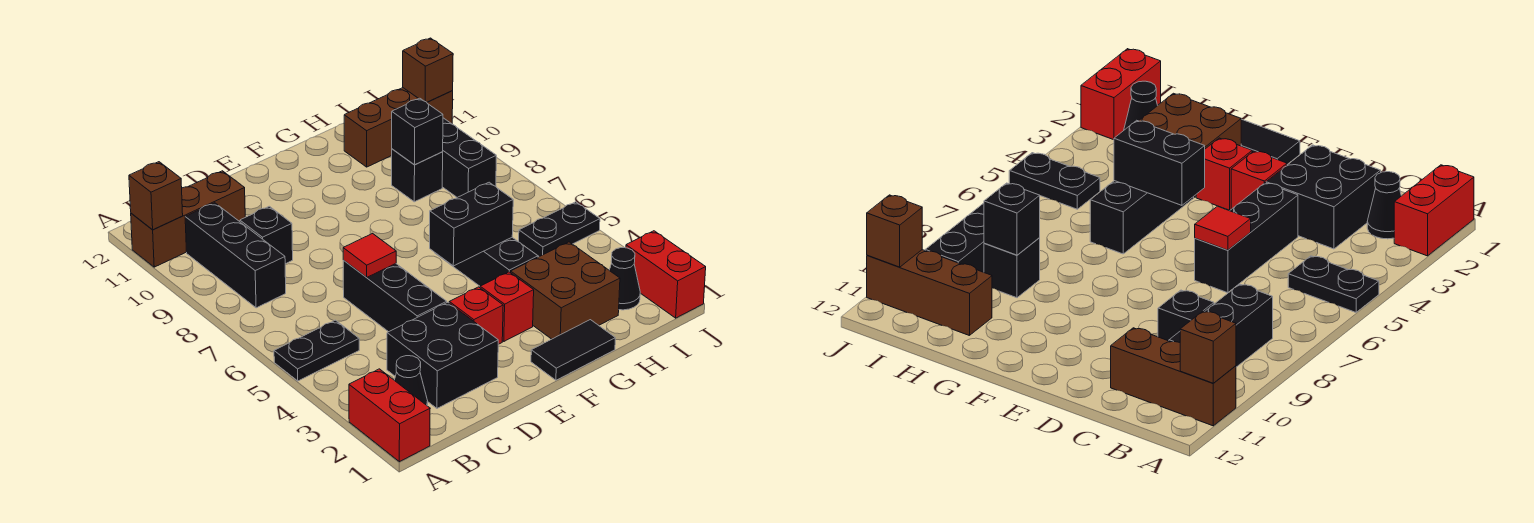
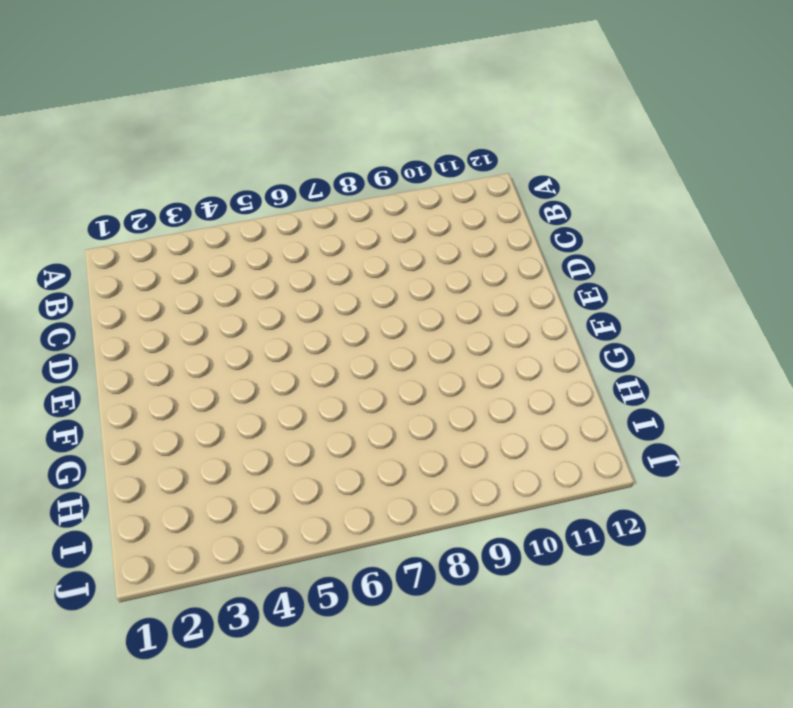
none -> red brick A1:A2 level 1
none -> black plate A5:B5 level 1
none -> brown brick A11:C11 level 1

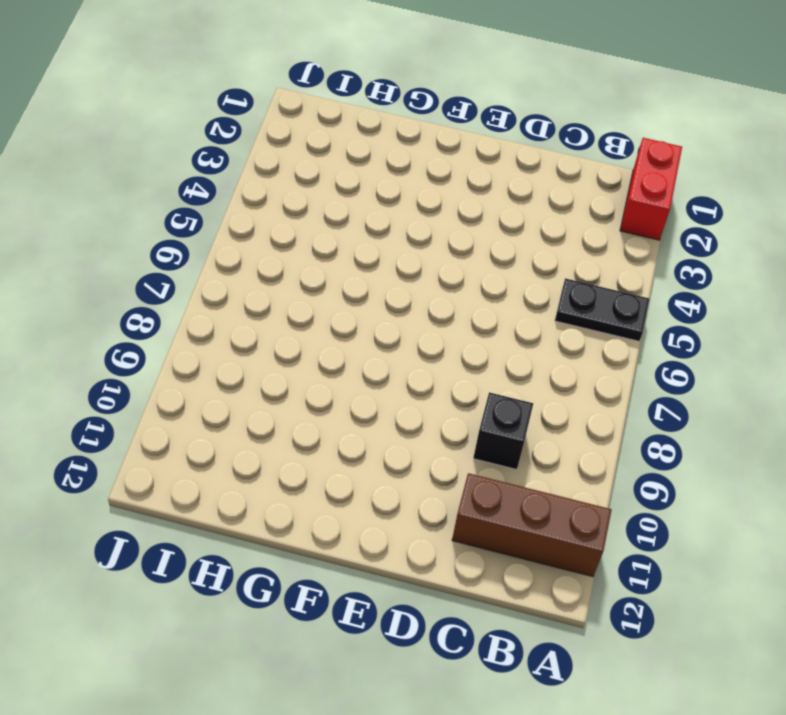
none -> black cone B2 level 1
none -> black brick B8:B10 level 1
none -> black brick C2:D3 level 1

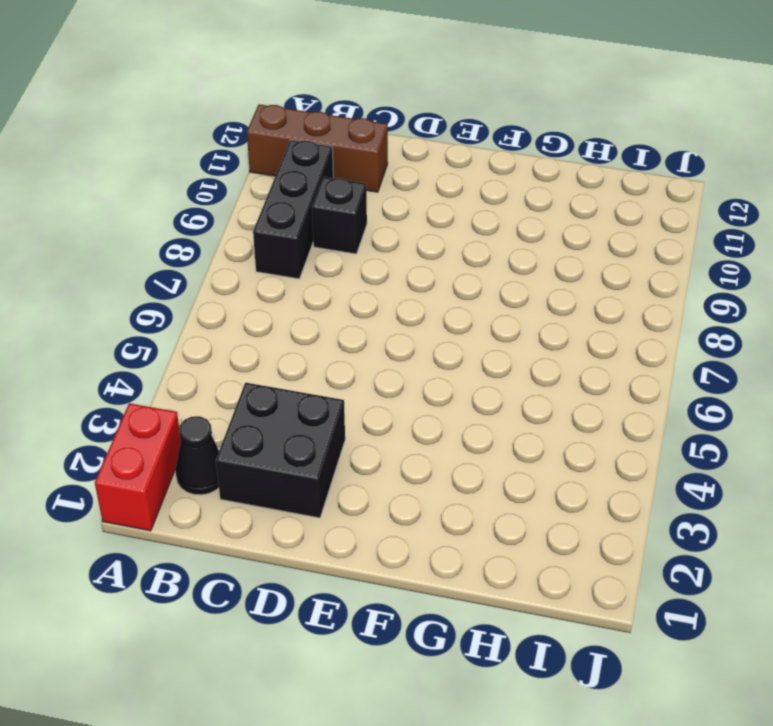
none -> black plate A5:B5 level 1
none -> black brick D4:D6 level 1
none -> red brick E3 level 1

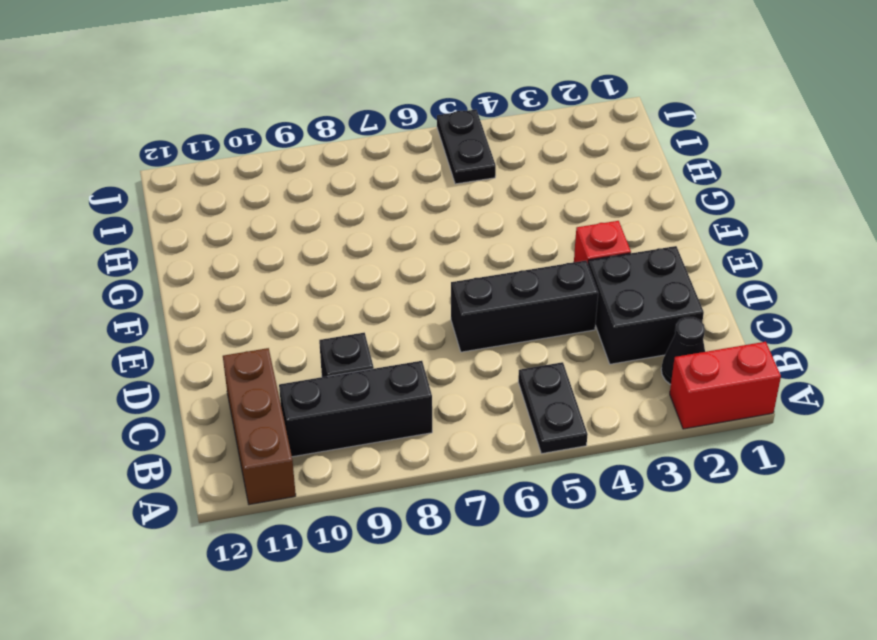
none -> black tile F1:G1 level 1
none -> red brick F3 level 1
none -> brown brick G2:H3 level 1

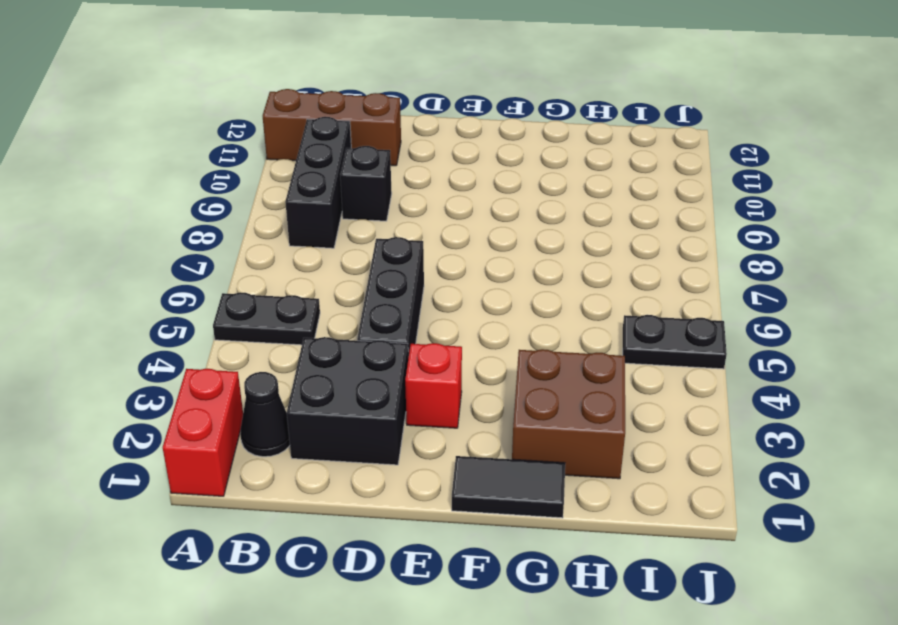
none -> red brick F3 level 1
none -> black brick G4:G6 level 1
none -> black brick H9 level 1

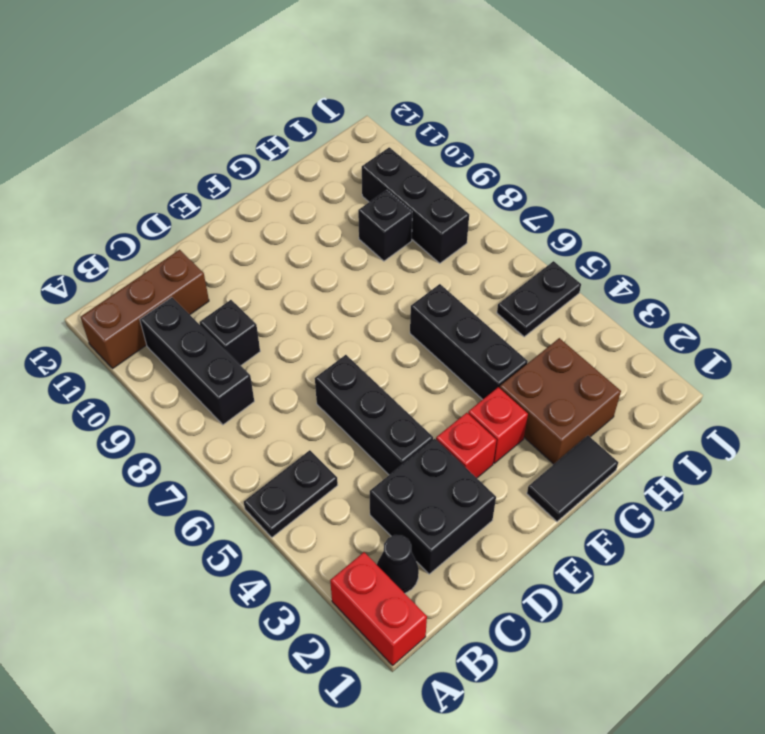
none -> brown brick H11:J11 level 1
none -> black cone I2 level 1
none -> red brick J1:J2 level 1

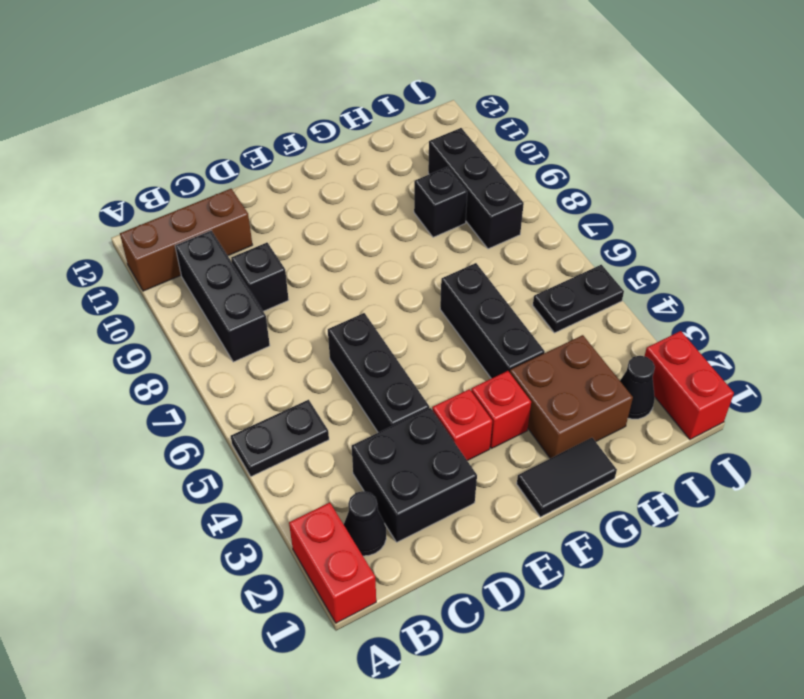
none -> brown brick H11:J11 level 1
none -> brown brick A11 level 2
none -> red tile D6 level 2

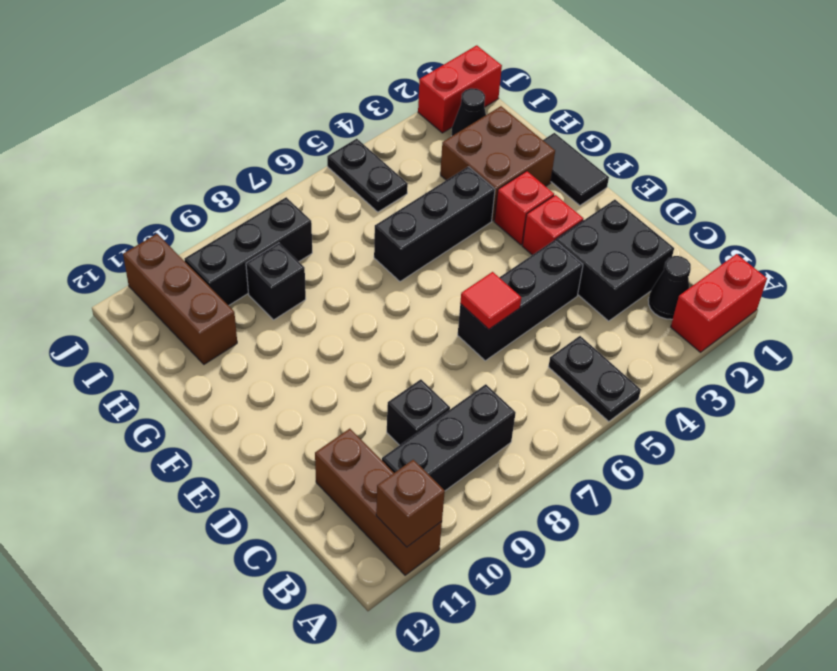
none -> black brick F5:G5 level 2
none -> black brick H9 level 2
none -> brown brick J11 level 2

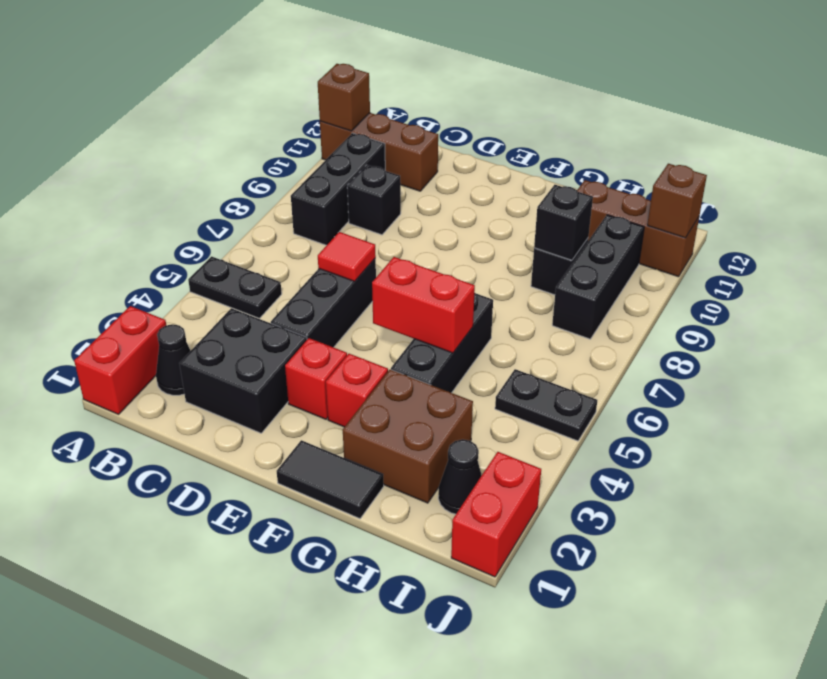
red brick F5:G5 level 2 -> black brick F5:G5 level 2

